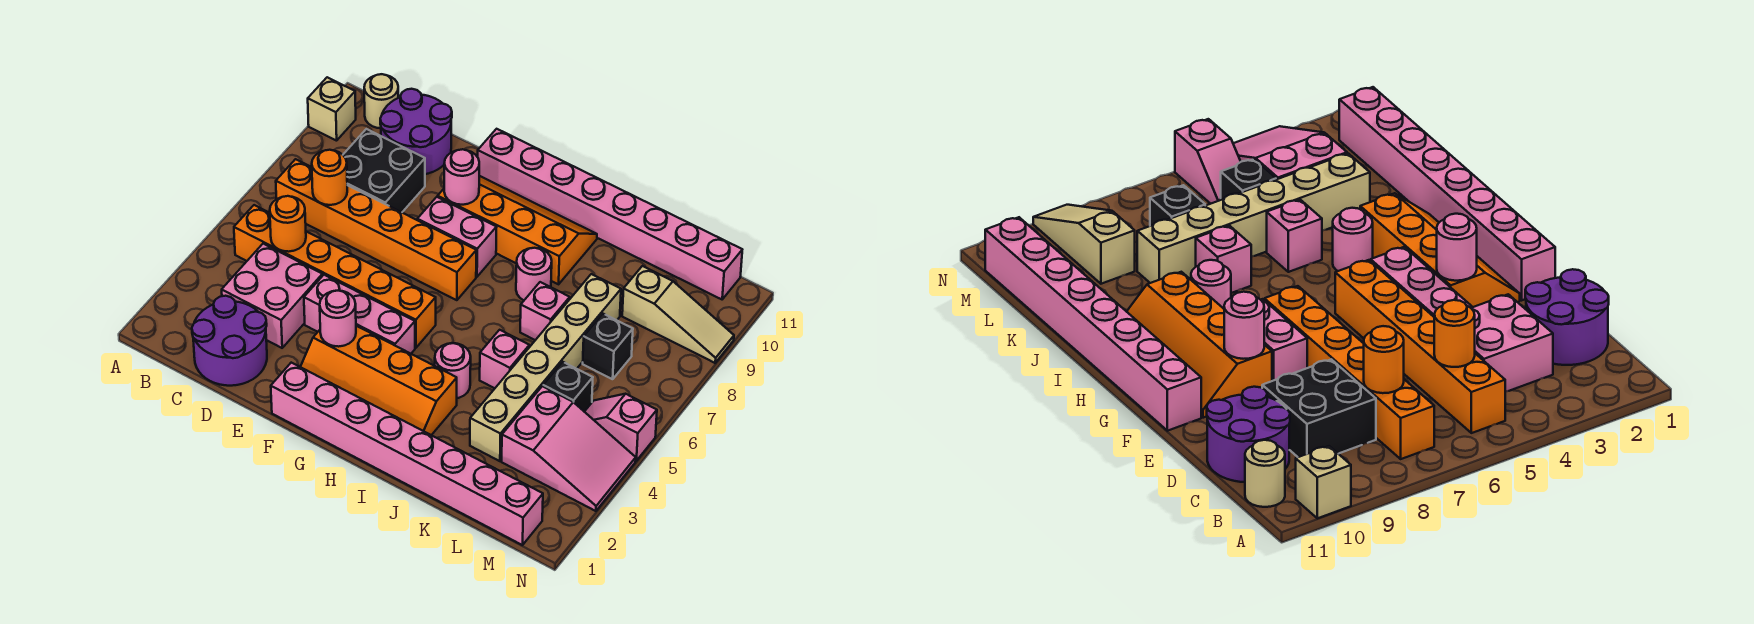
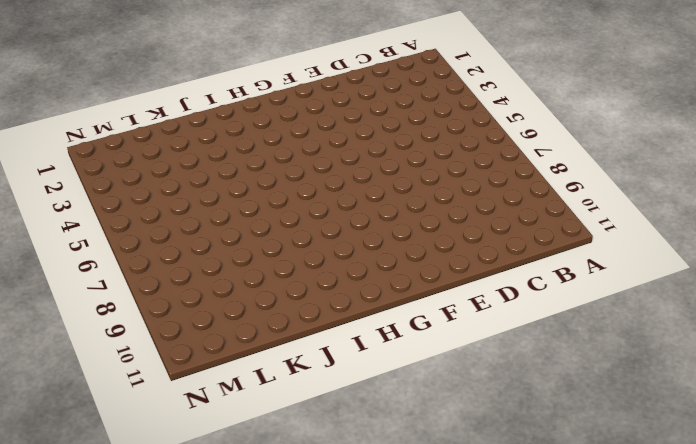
none -> tan brick A10 level 1
none -> orange brick B5:G5 level 1
none -> orange brick B7:G7 level 1

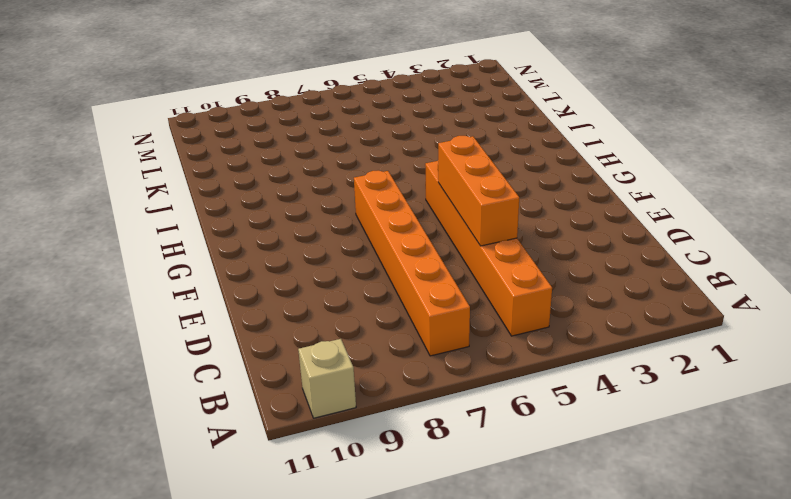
orange brick D5:F5 level 2 -> none
none -> tan round brick B11 level 1
none -> purple round brick C1:D2 level 1
none -> pink brick C3:D4 level 1

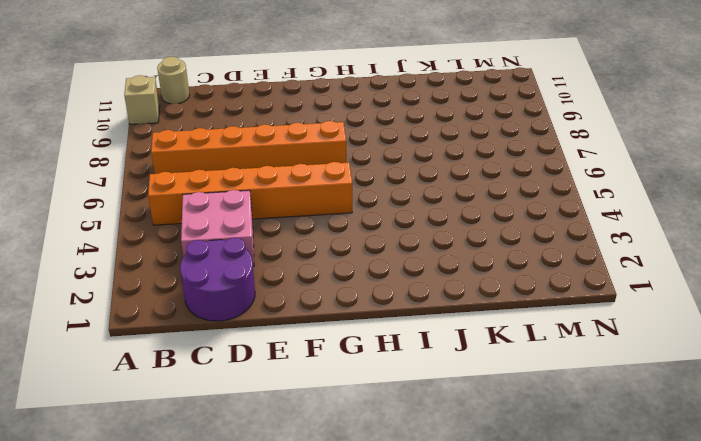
none -> black brick C8:D9 level 1
none -> purple round brick C10:D11 level 1
none -> pink brick E4:G4 level 1

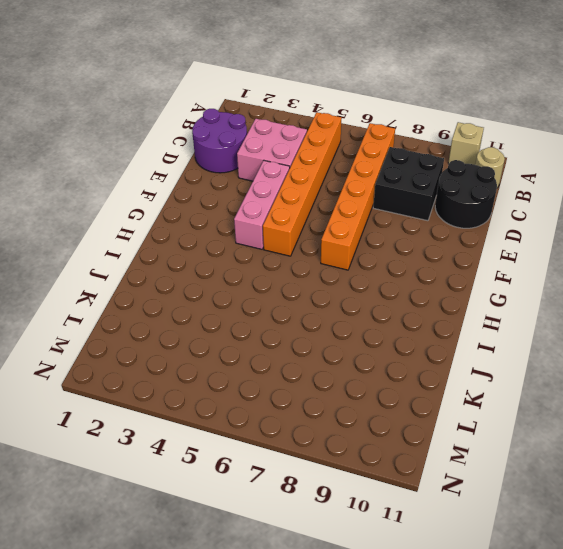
black round brick C10:D11 level 1 -> purple round brick C10:D11 level 1
none -> pink brick F1:M1 level 1
none -> orange slope F2:I3 level 1 top 3
none -> pink brick F8:G8 level 1

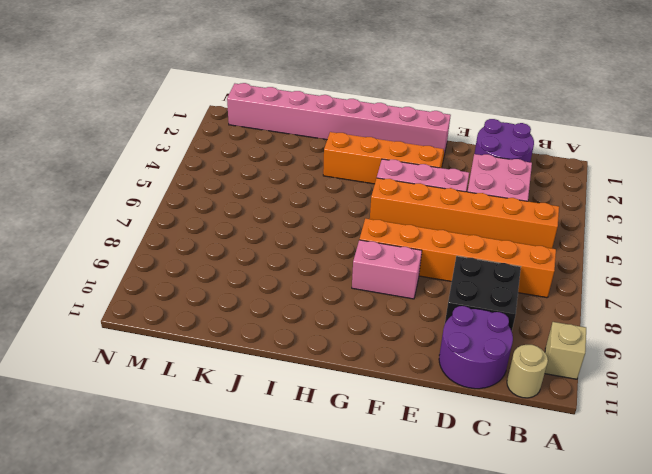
none -> orange slope F9:I10 level 1 top 9
none -> pink brick F11:M11 level 1
none -> pink round brick I4 level 1

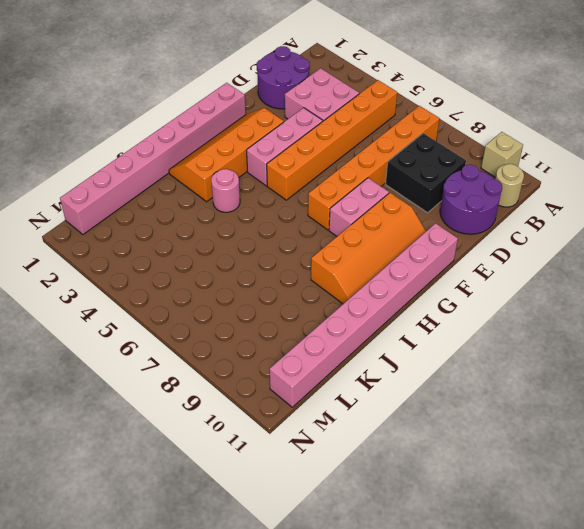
none -> pink round brick I8 level 1
none -> pink brick J5 level 1
none -> pink brick J7 level 1

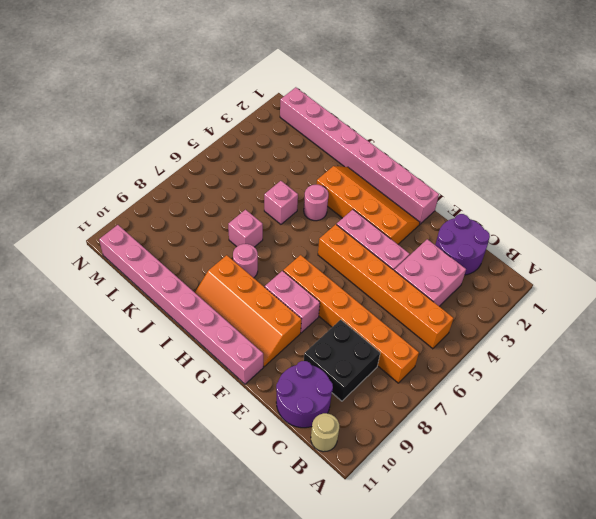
none -> tan brick A10 level 1
none -> tan brick K3:K8 level 1
none -> pink slope L3:N4 level 1 top L

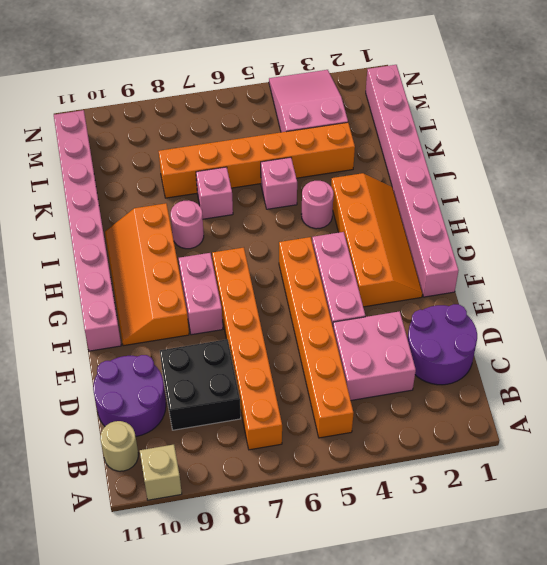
orange brick K3:K8 level 1 -> tan brick K3:K8 level 1
none -> black brick L5 level 1
none -> black brick L7 level 1
none -> tan slope L9:N9 level 1 top L

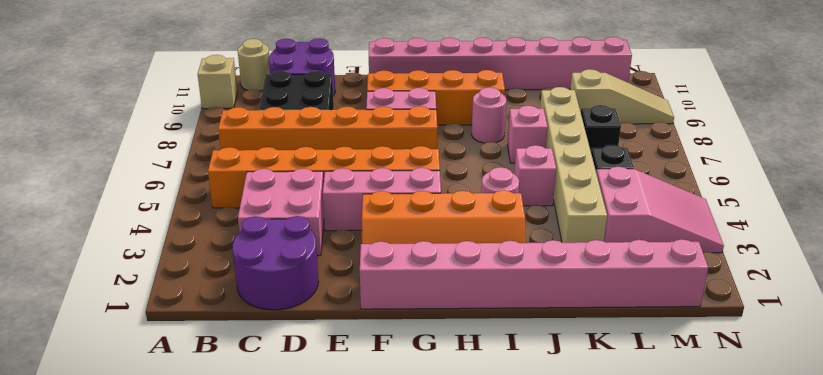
none -> pink slope M5:N5 level 1 top N
none -> orange round brick C5 level 2
none -> orange round brick C7 level 2

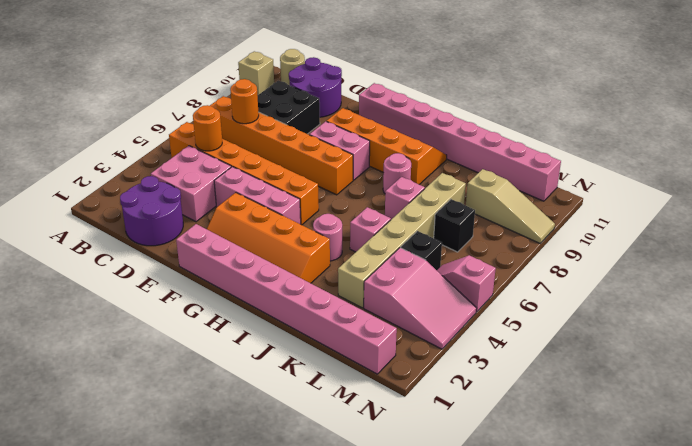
none -> pink round brick F3 level 2
none -> pink round brick F9 level 2

